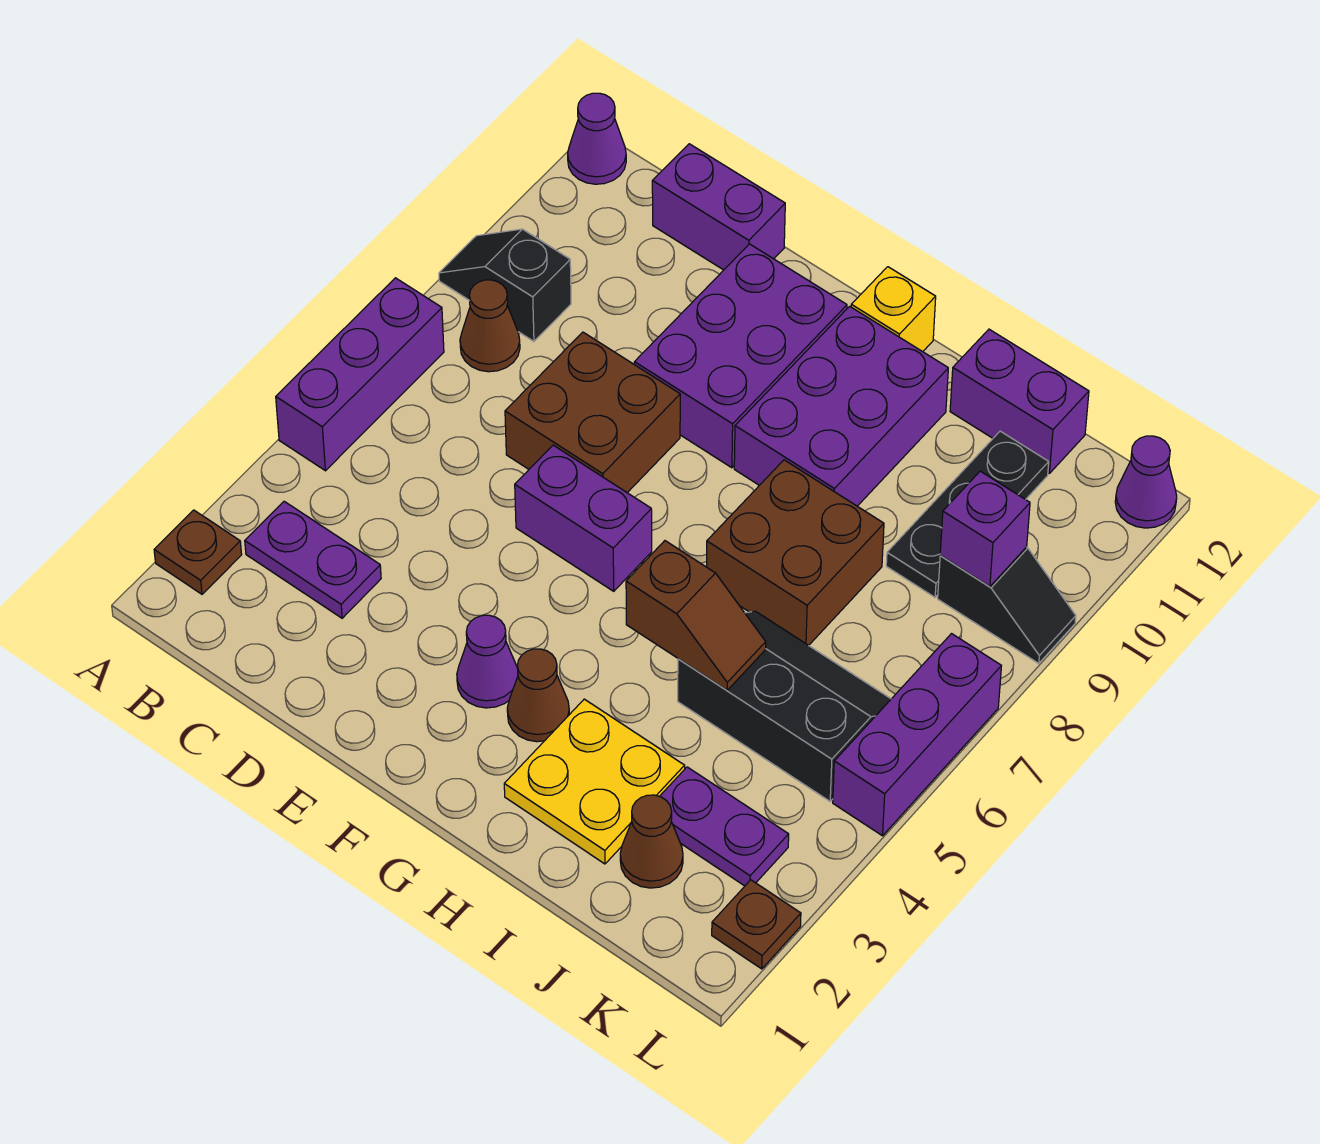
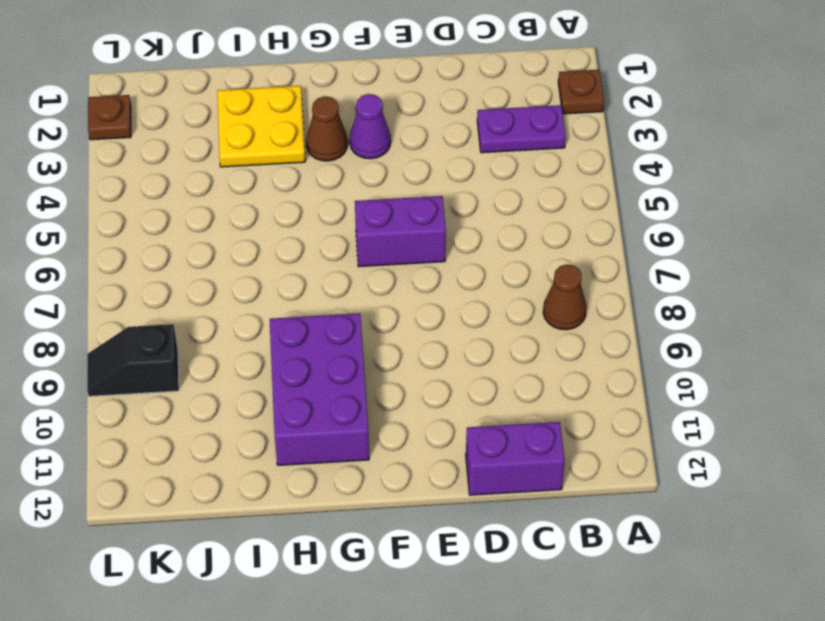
none -> purple brick A5:A7 level 1
none -> black slope A9:B9 level 1 top B
none -> purple cone A12 level 1

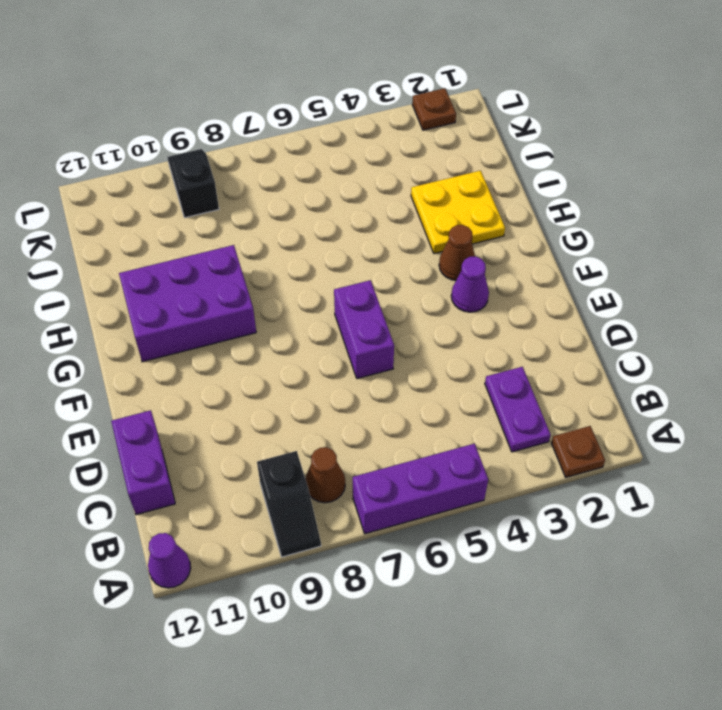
none -> brown brick D7:E8 level 1
none -> purple brick E9:F11 level 1
none -> yellow brick G12 level 1

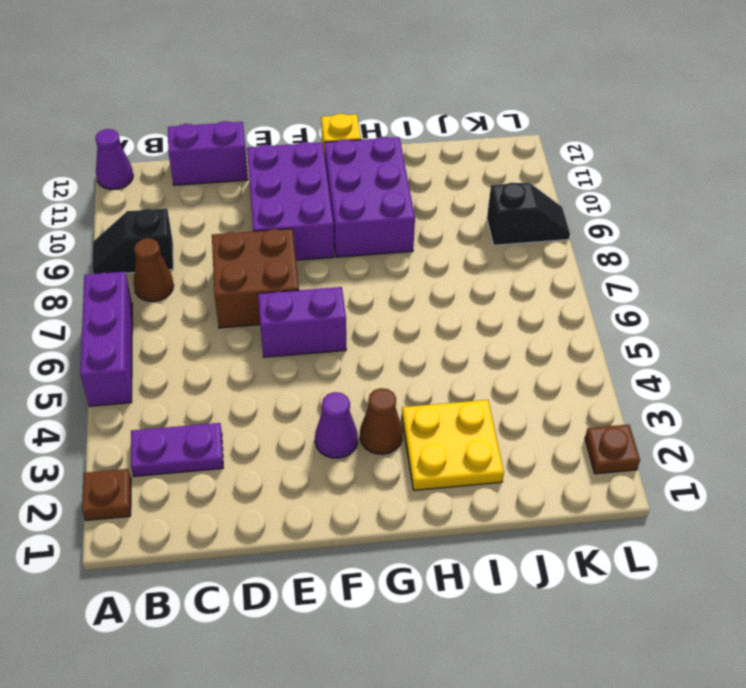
none -> brown brick H7:I8 level 1
none -> black slope I5:K6 level 1 top 5
none -> purple brick I12:J12 level 1

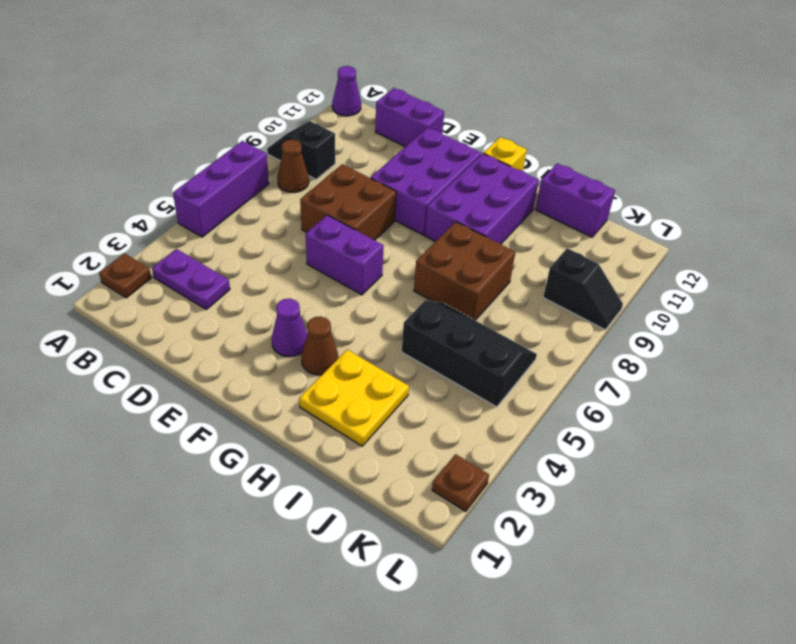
none -> brown cone J2 level 1
none -> purple plate J3:K3 level 1
none -> black plate J9:J11 level 1

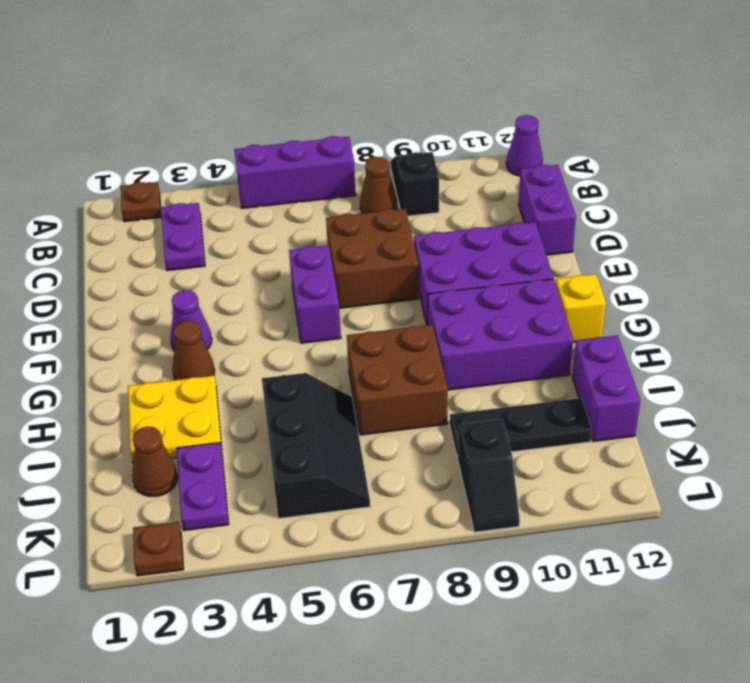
none -> purple brick L5:L7 level 1
none -> purple cone L12 level 1
none -> brown slope H5:I5 level 2 top H

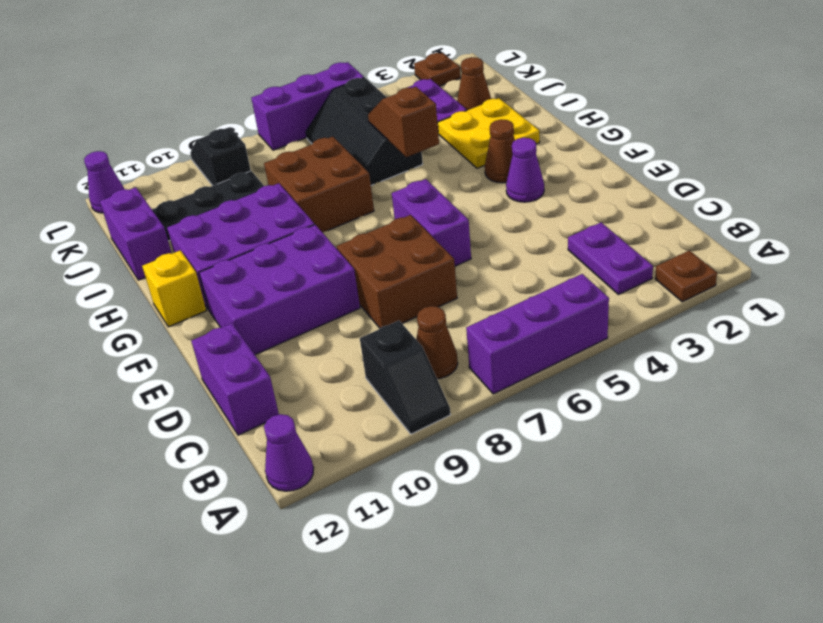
none -> purple brick K9 level 2

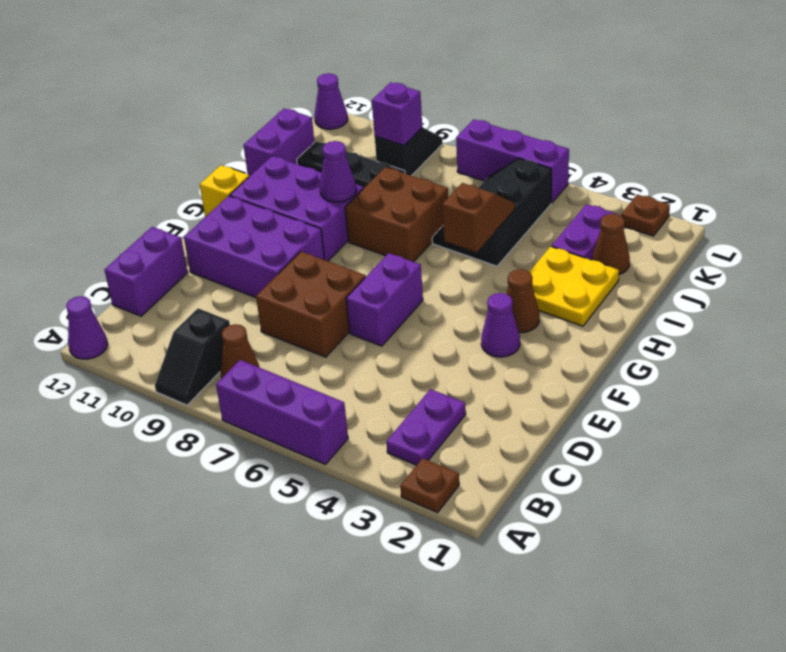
purple cone H9 level 2 -> none

